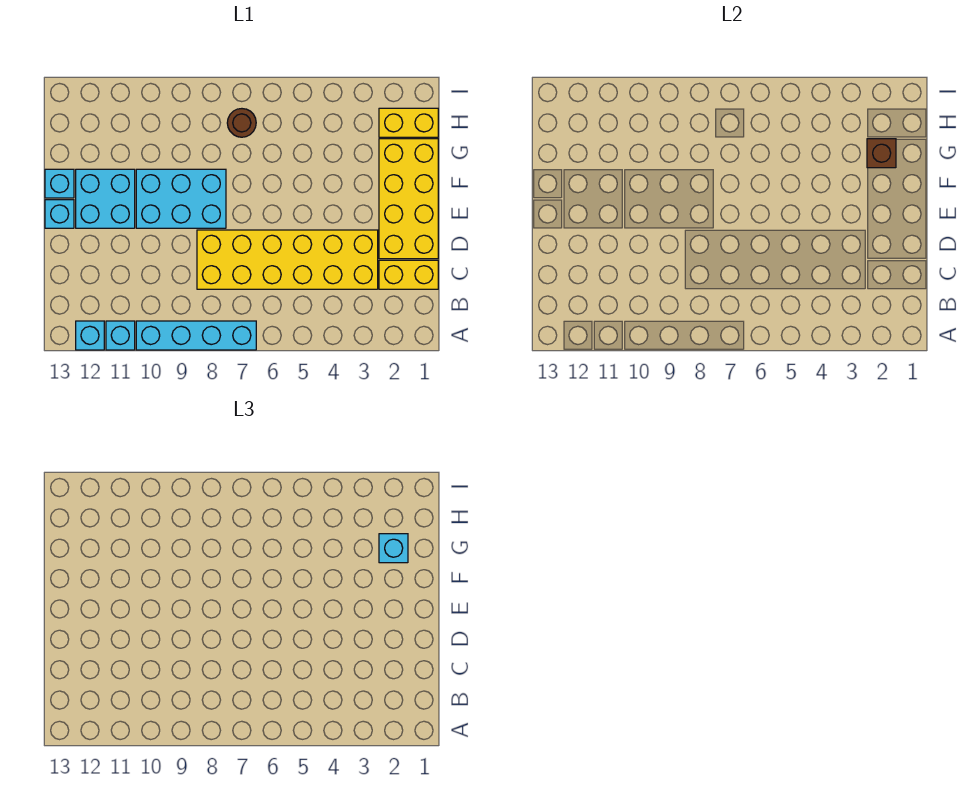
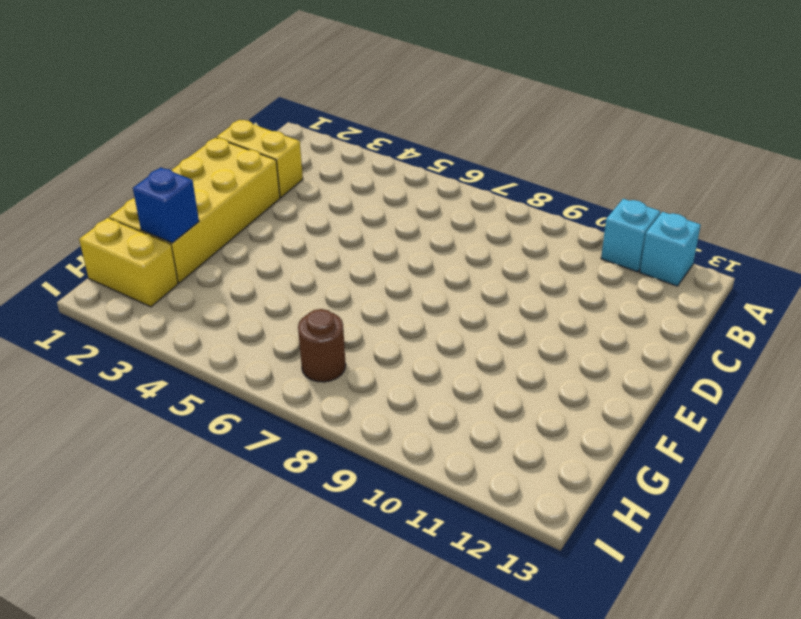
blue brick G2 level 2 -> brown brick G2 level 2
none -> cyan brick A7:A10 level 1
none -> yellow brick C3:D8 level 1
none -> cyan brick E8:F10 level 1

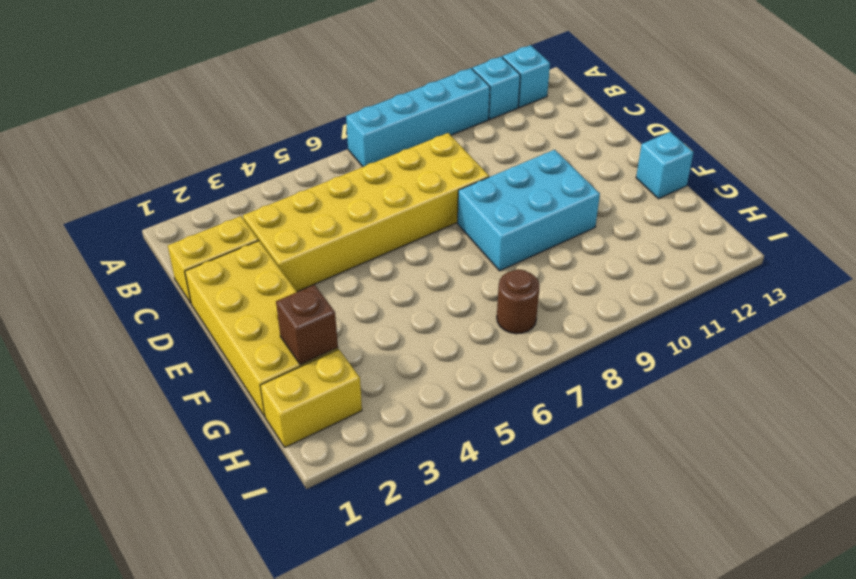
none -> cyan brick E11:F12 level 1
none -> cyan brick E13 level 1
none -> cyan brick G2 level 3

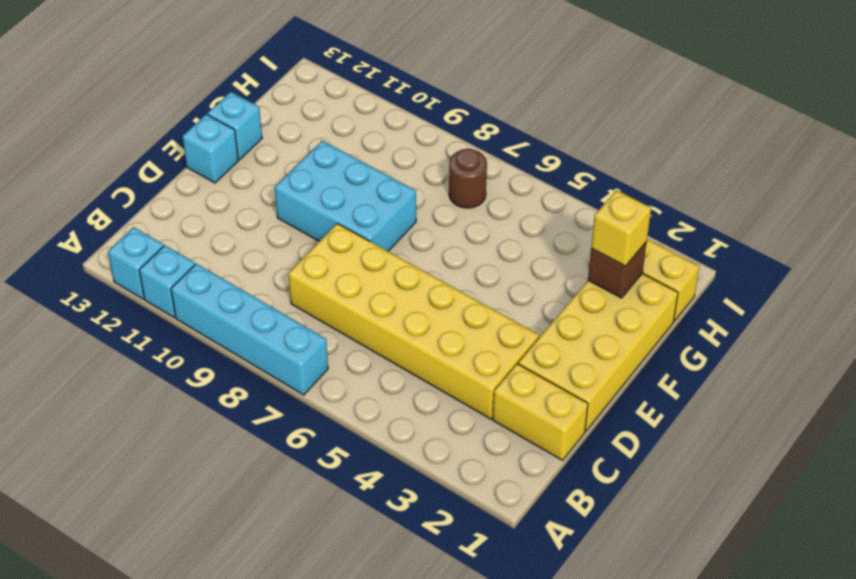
yellow brick G2 level 3 -> cyan brick G2 level 3
none -> cyan brick E11:F12 level 1

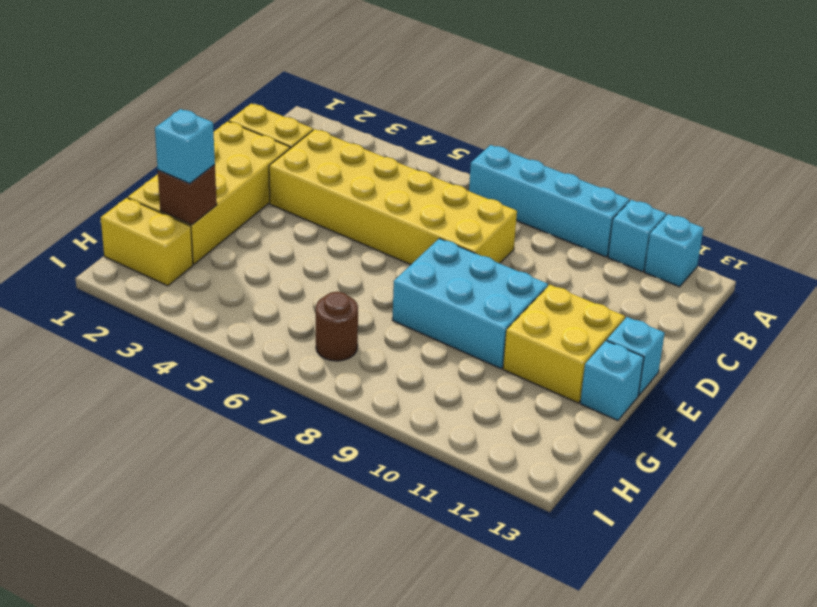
yellow brick E11:F12 level 1 -> cyan brick E11:F12 level 1

